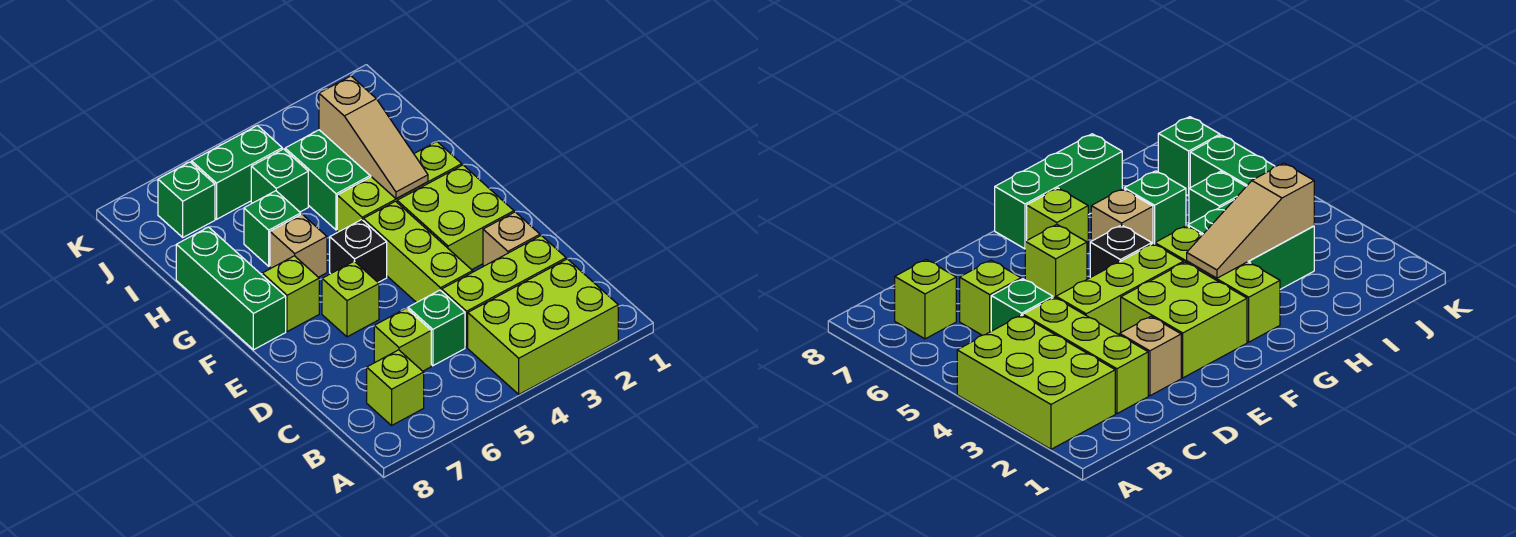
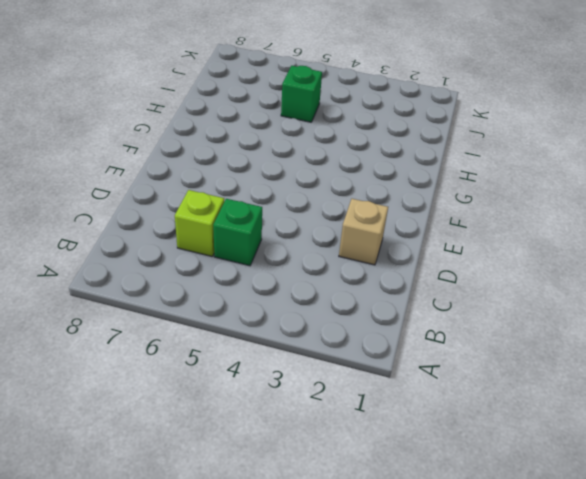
none -> lime brick A2:B4 level 1
none -> lime brick B7 level 1
none -> lime brick C2:C4 level 1

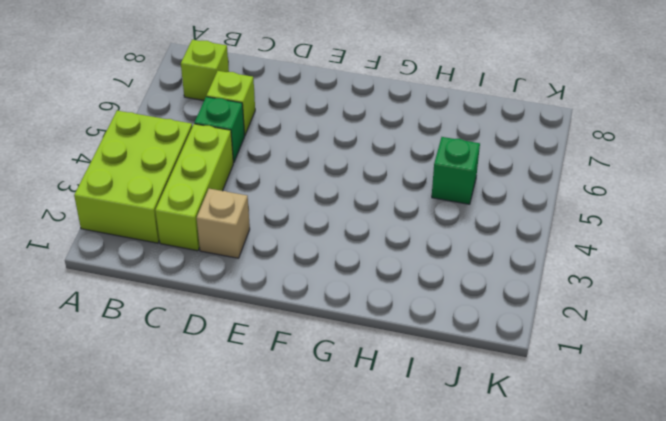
none -> lime brick D4:F4 level 1
none -> lime brick E2:F3 level 1
none -> lime brick E6 level 1

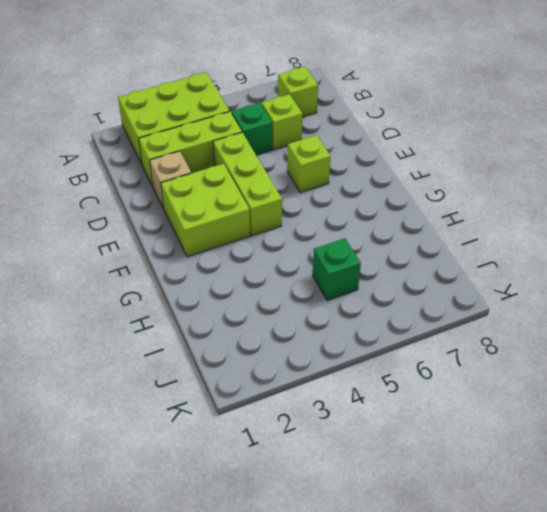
none -> black brick F5 level 1
none -> lime brick F7 level 1
none -> green brick F8:H8 level 1

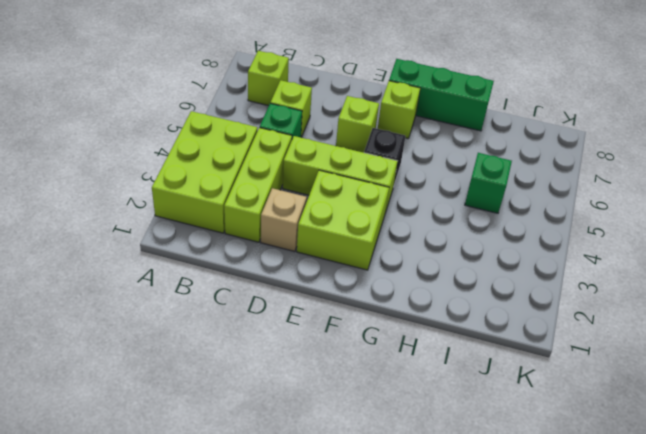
none -> lime brick G2:G4 level 1
none -> tan brick G6 level 1
none -> green brick H3:I4 level 1

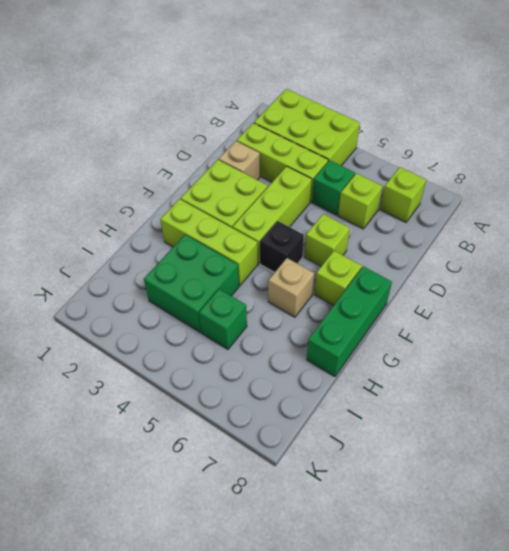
none -> green brick H6 level 1
none -> green brick J5:J6 level 1
none -> green brick J7 level 1

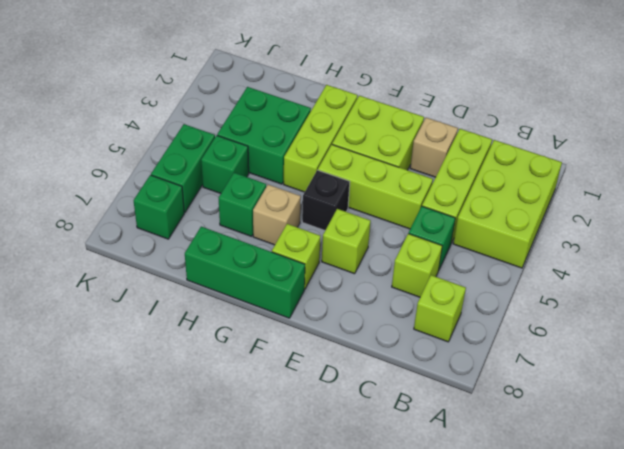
none -> tan slope G3:I3 level 2 top I

